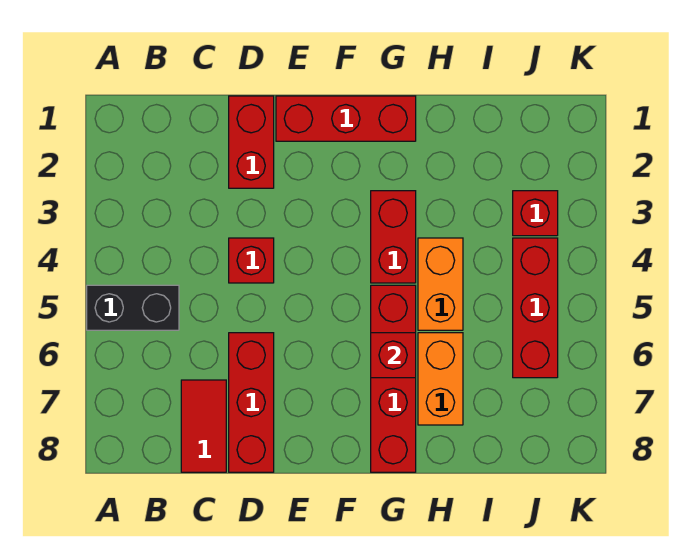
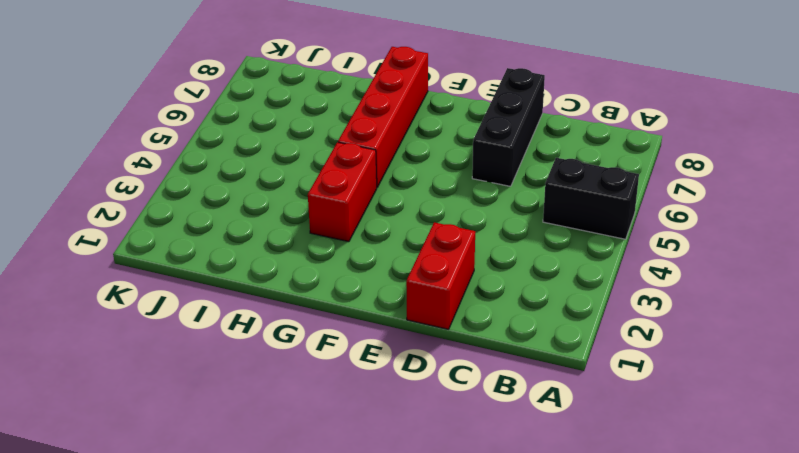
black brick D6:D8 level 1 -> red brick D6:D8 level 1
none -> red tile C7:C8 level 1
none -> red brick D4 level 1
none -> red brick E1:G1 level 1

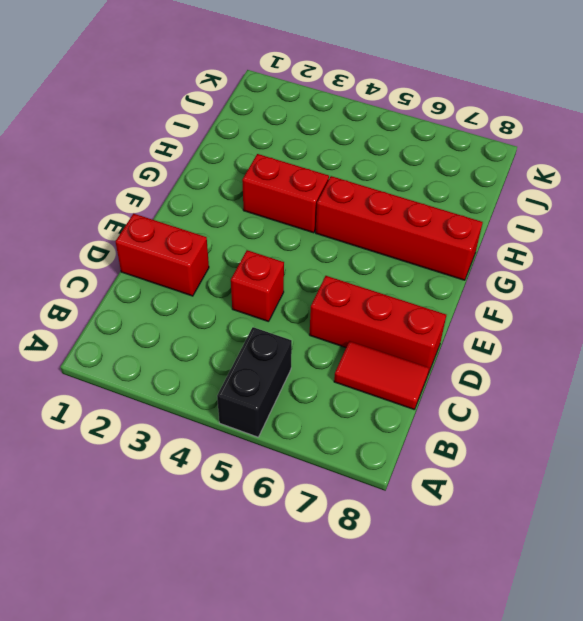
none -> red brick E1:G1 level 1
none -> orange brick H4:H5 level 1
none -> orange brick H6:H7 level 1

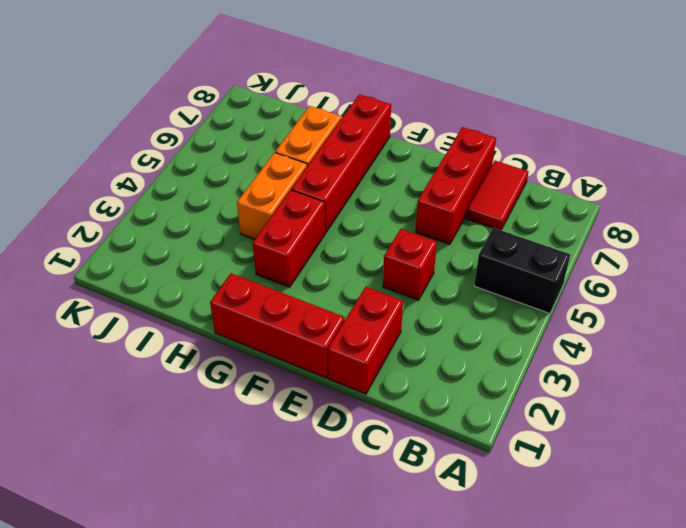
none -> red brick J3 level 1
none -> red brick J4:J6 level 1
none -> red brick G6 level 2

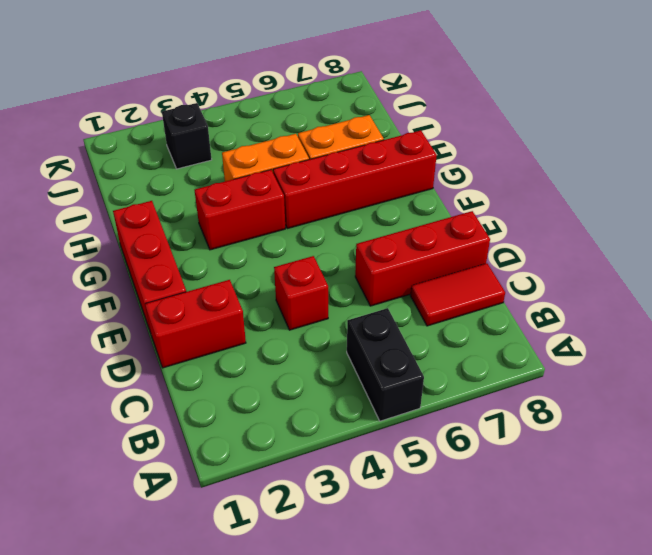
black brick J3 level 1 -> red brick J3 level 1
none -> red brick J4:J6 level 1
none -> red brick G6 level 2

